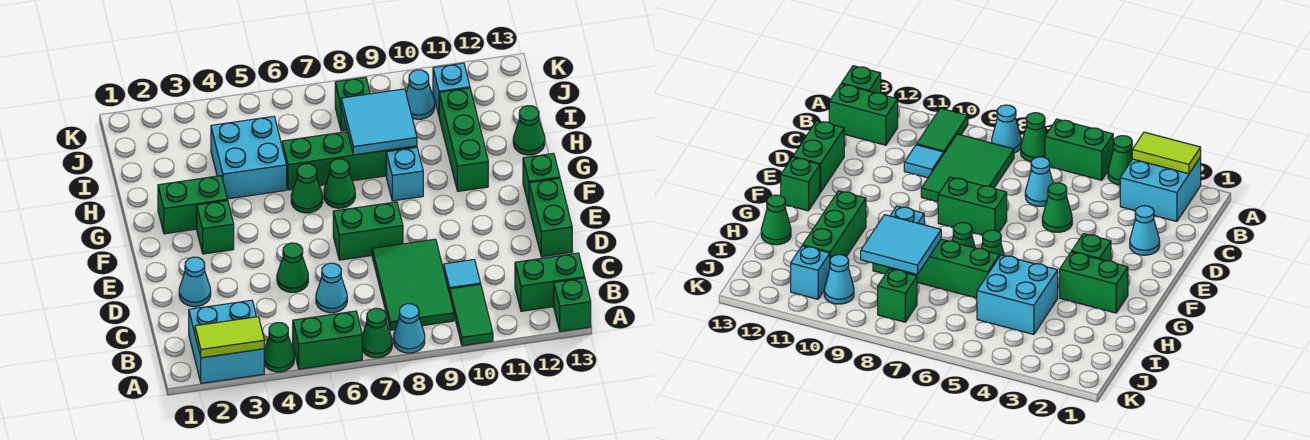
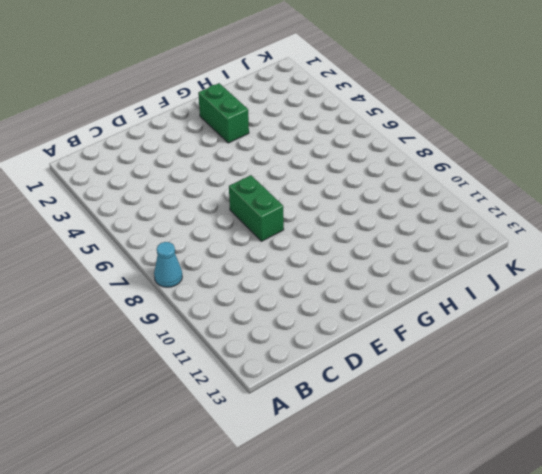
none -> cyan brick A2:B3 level 1
none -> green cone A4 level 1
none -> green brick A5:A6 level 1
none -> green cone A7 level 1

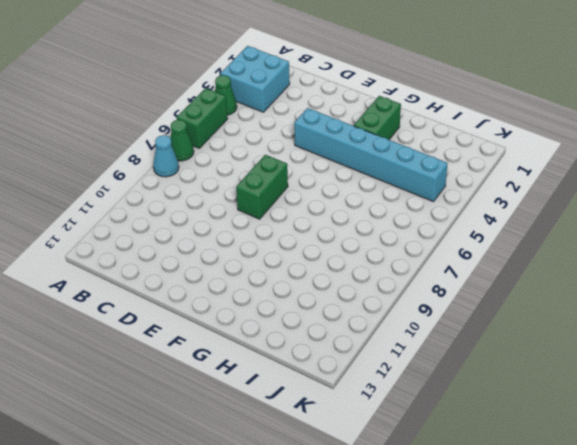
cyan brick E4:J4 level 1 -> cyan brick H4:I5 level 1
none -> green tile A10:B10 level 1
none -> green brick A13 level 1
none -> green tile B8:D9 level 1
none -> green brick B12:B13 level 1

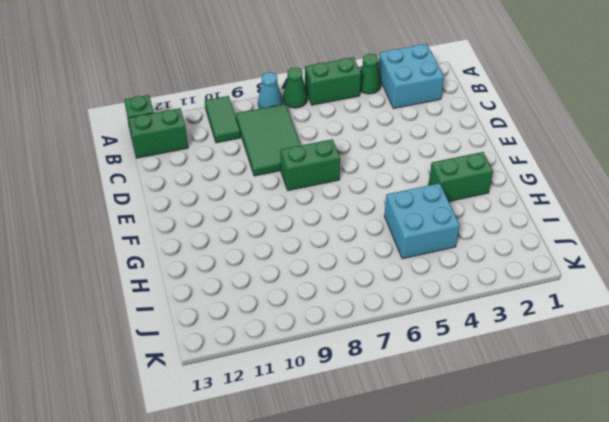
none -> cyan cone C6 level 1
none -> cyan tile C10 level 1
none -> cyan cone D2 level 1
none -> green cone D5 level 1

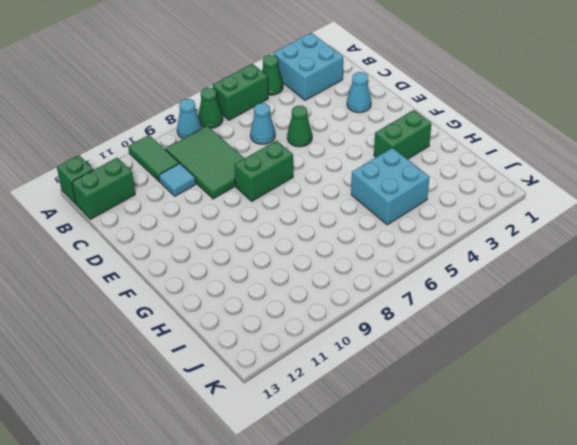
none -> green brick D13:E13 level 1
none -> green brick F3 level 1
none -> green brick F13 level 1
none -> green cone G6 level 1

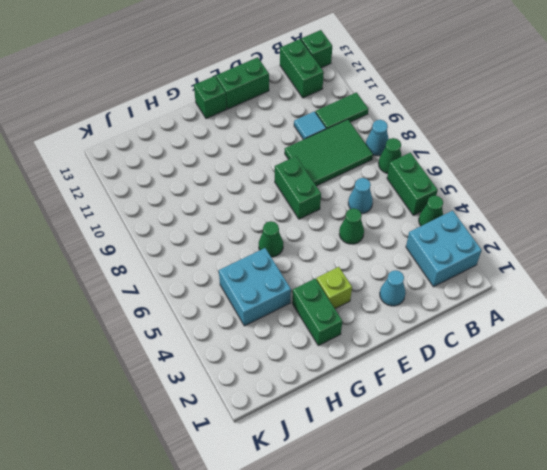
lime brick F3 level 1 -> green brick F3 level 1
none -> green cone G7 level 1
none -> cyan brick G9 level 1
none -> green brick G11:I11 level 1
none -> green brick H6:H9 level 1

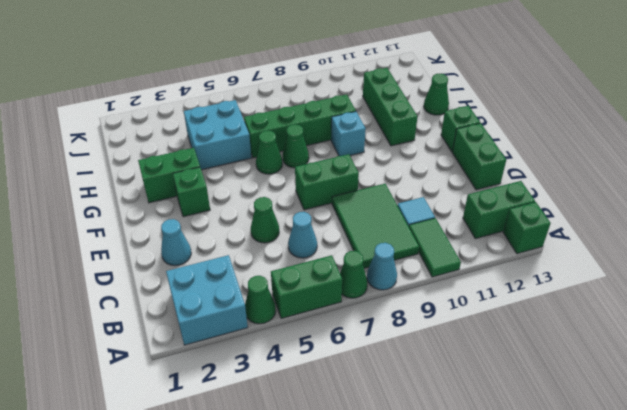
none -> green brick J8 level 1
none -> cyan cone J10 level 1
none -> cyan brick J11 level 1
none -> lime tile A2:A3 level 2

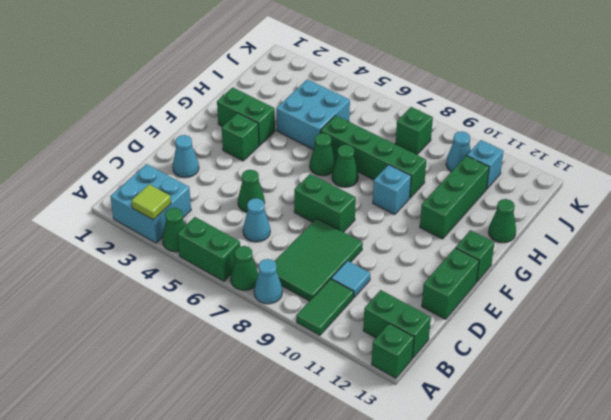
lime tile A3 level 2 -> lime tile A2:A3 level 2
none -> cyan tile H8:I9 level 2

